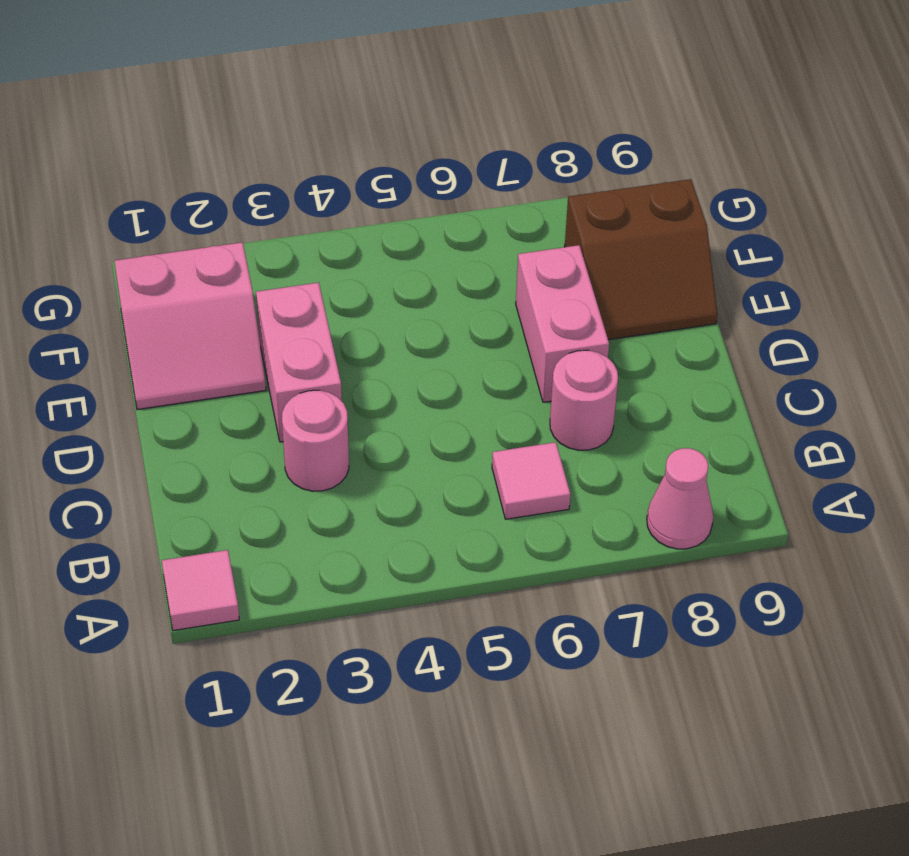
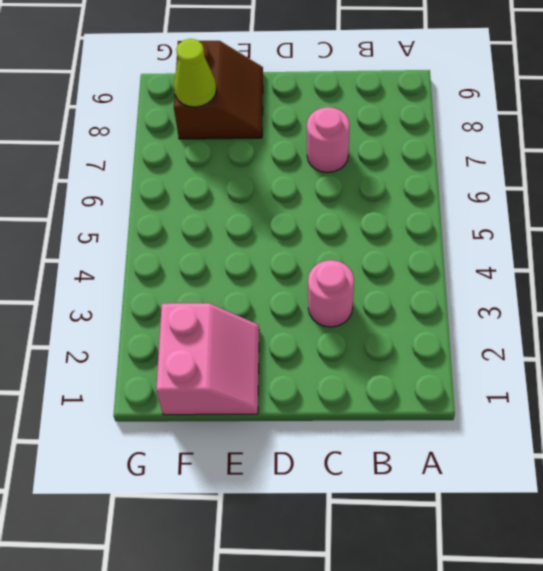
lime cone F8 level 2 -> none
none -> pink tile A1 level 1
none -> pink cone A8 level 1

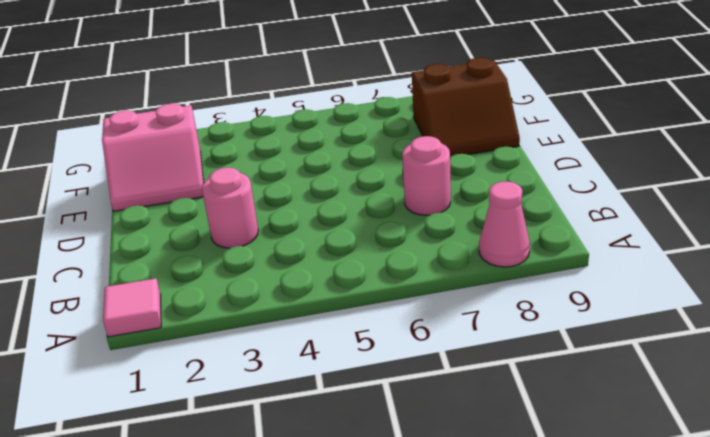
none -> pink tile B6 level 1
none -> pink brick D3:E3 level 1

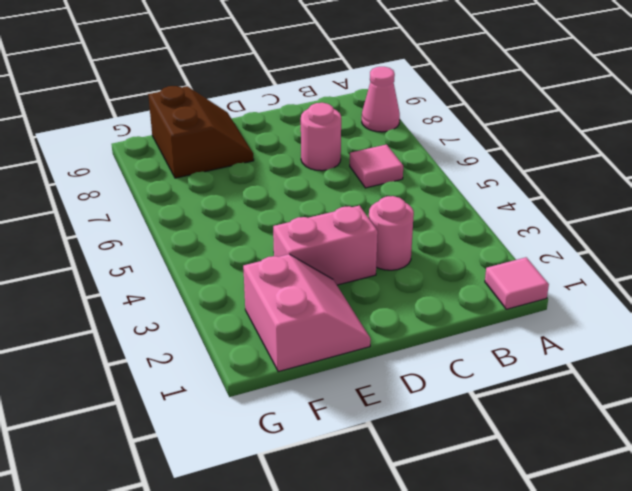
none -> pink brick D7:E7 level 1

